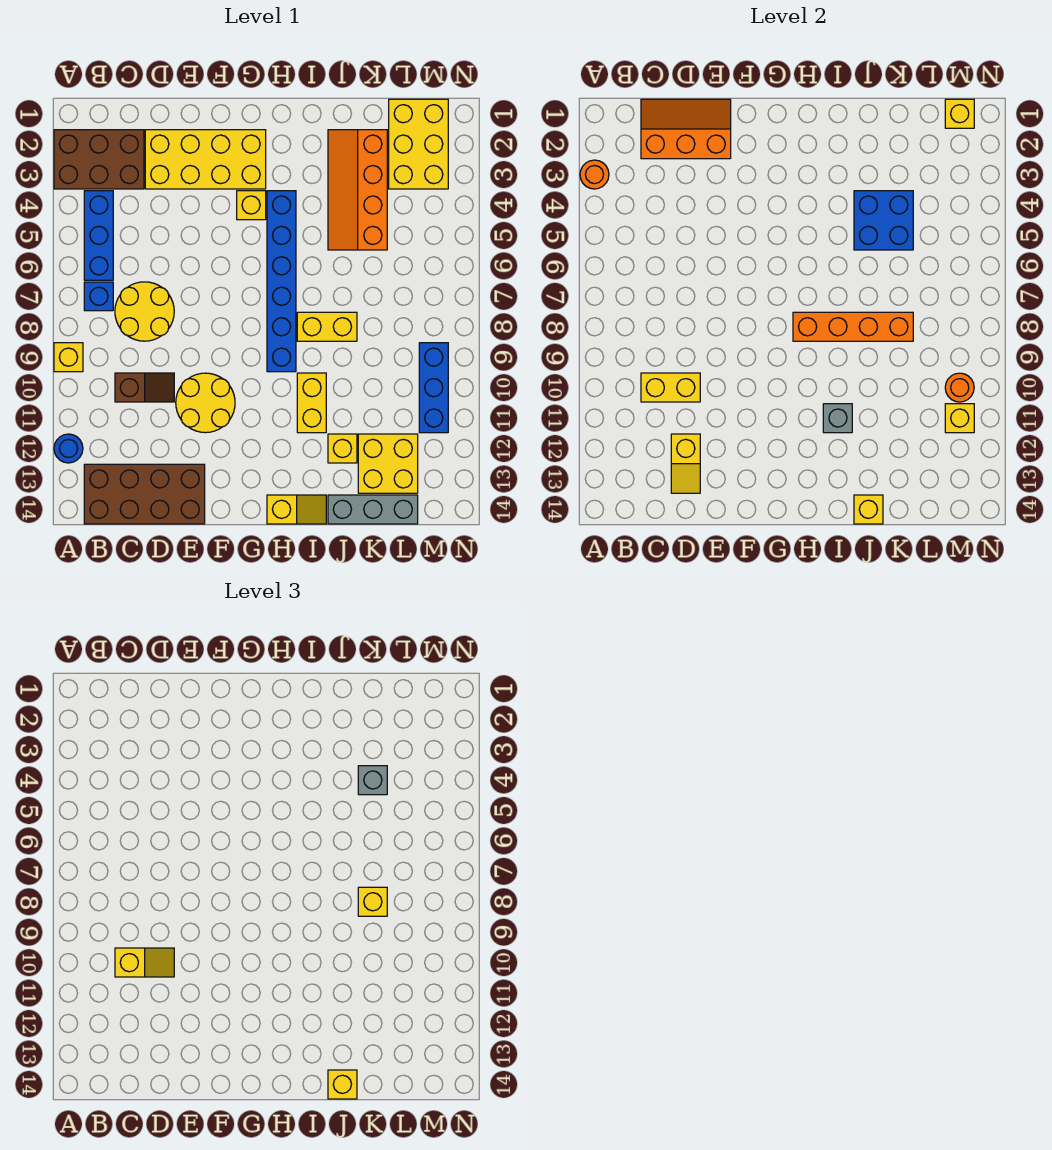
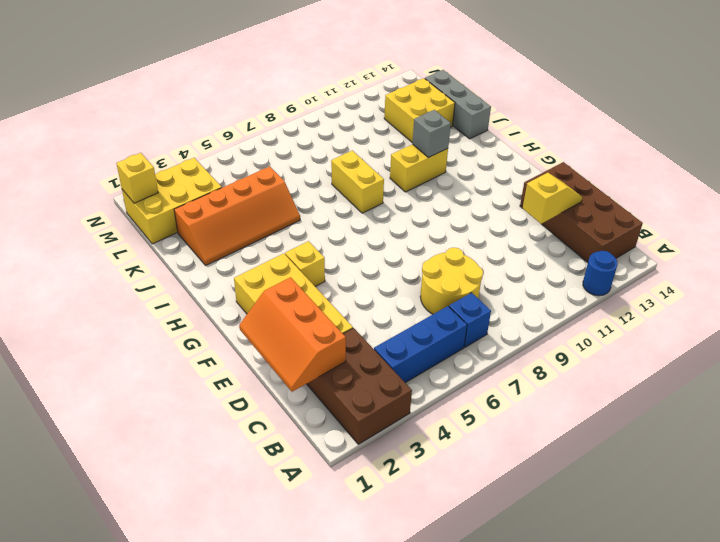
none -> yellow brick A9 level 1
none -> brown slope C10:D10 level 1 top C
none -> yellow round brick E10:F11 level 1
none -> blue brick H4:H9 level 1

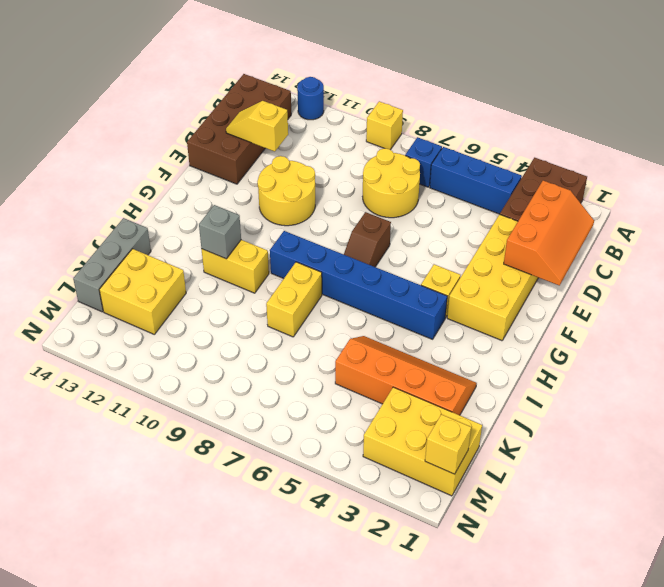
brown slope F7:G7 level 1 top F -> brown slope C10:D10 level 1 top C
none -> yellow slope H14:I14 level 1 top H
none -> yellow brick J12 level 1
none -> blue brick M9:M11 level 1
none -> orange round brick A3 level 2

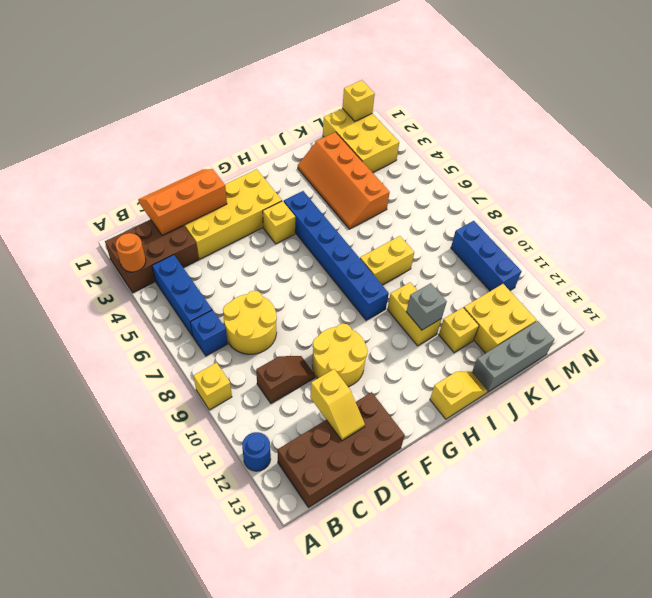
none -> yellow brick C10:D10 level 2
none -> orange brick H8:K8 level 2
none -> blue brick J4:K5 level 2
none -> yellow brick J14 level 2

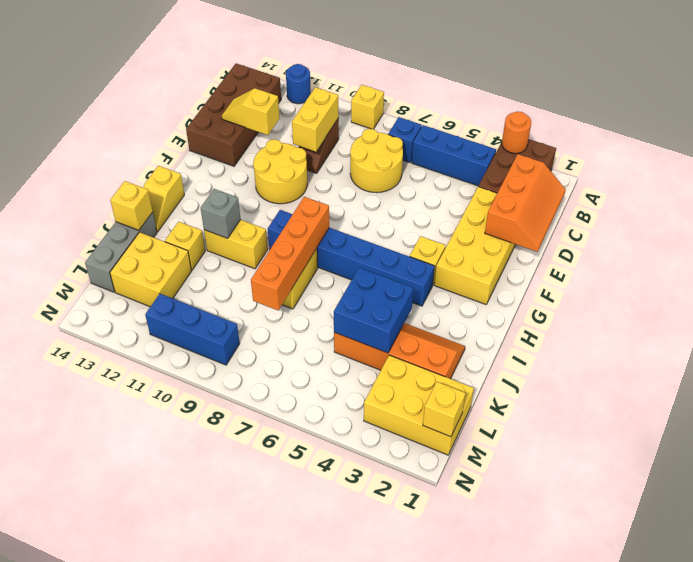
none -> orange round brick M10 level 2
none -> yellow brick M11 level 2
none -> yellow slope C10:D10 level 3 top C
none -> yellow brick J14 level 3

